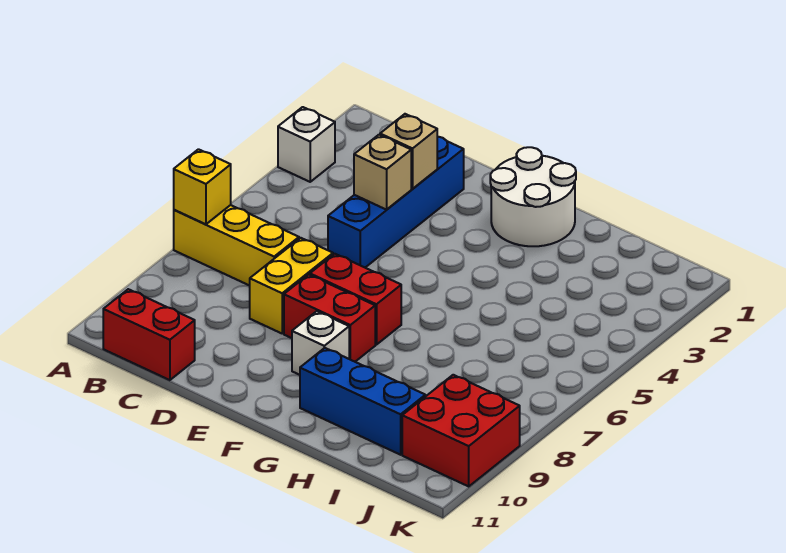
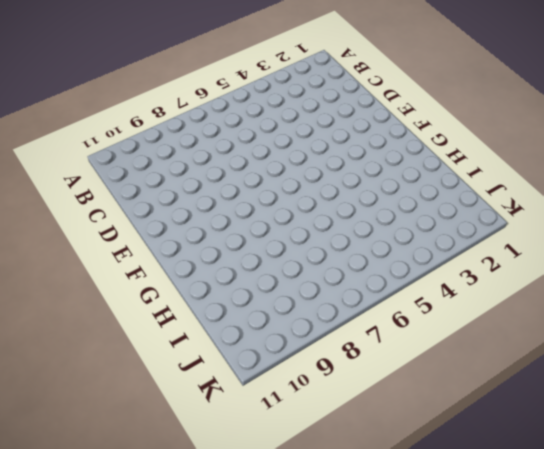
none -> white brick A3 level 1
none -> yellow brick A7:C7 level 1
none -> red brick B11:C11 level 1

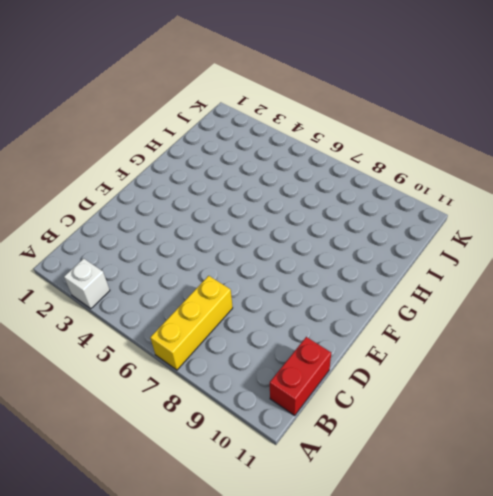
none -> blue brick D2:D5 level 1
none -> yellow brick D7:D8 level 1
none -> red brick E7:F7 level 1

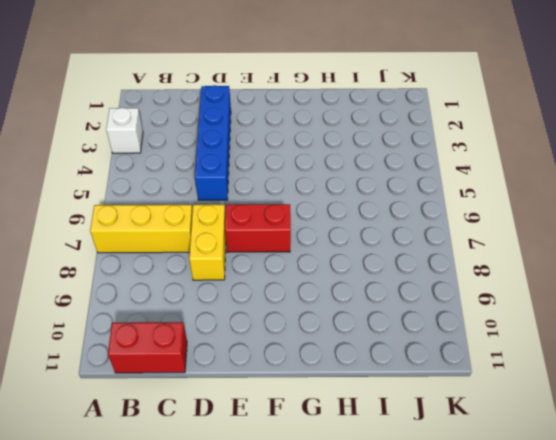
none -> red brick E8:F8 level 1
none -> white round brick F1:G2 level 1
none -> white brick F9 level 1

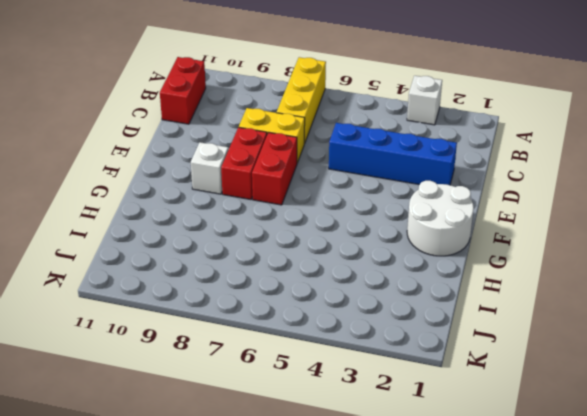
none -> blue brick G10:I10 level 1
none -> red brick J9:K10 level 1
none -> yellow brick A7 level 2

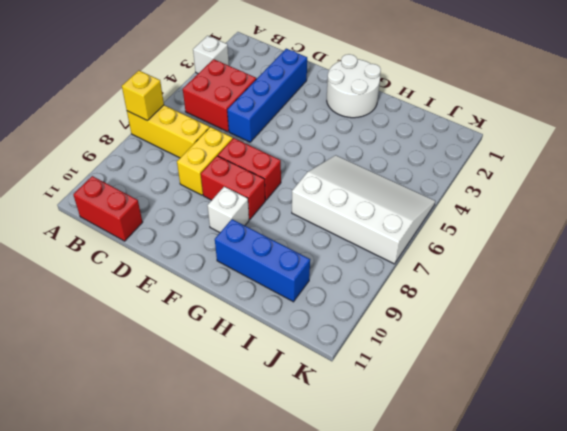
red brick B4:C5 level 1 -> red brick J9:K10 level 1
white slope H5:K7 level 1 top 7 -> none
none -> tan brick D3 level 2
none -> tan brick D4 level 2

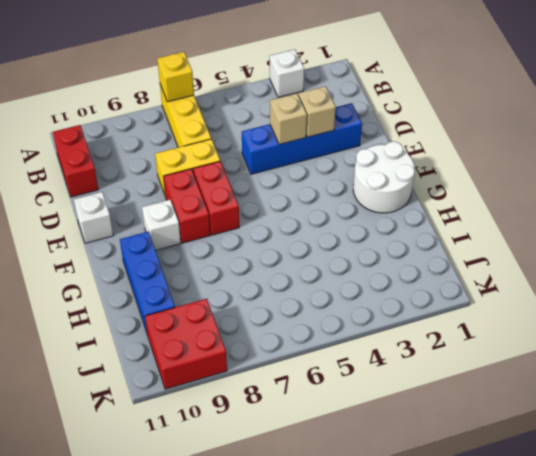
white brick E11 level 1 -> none

